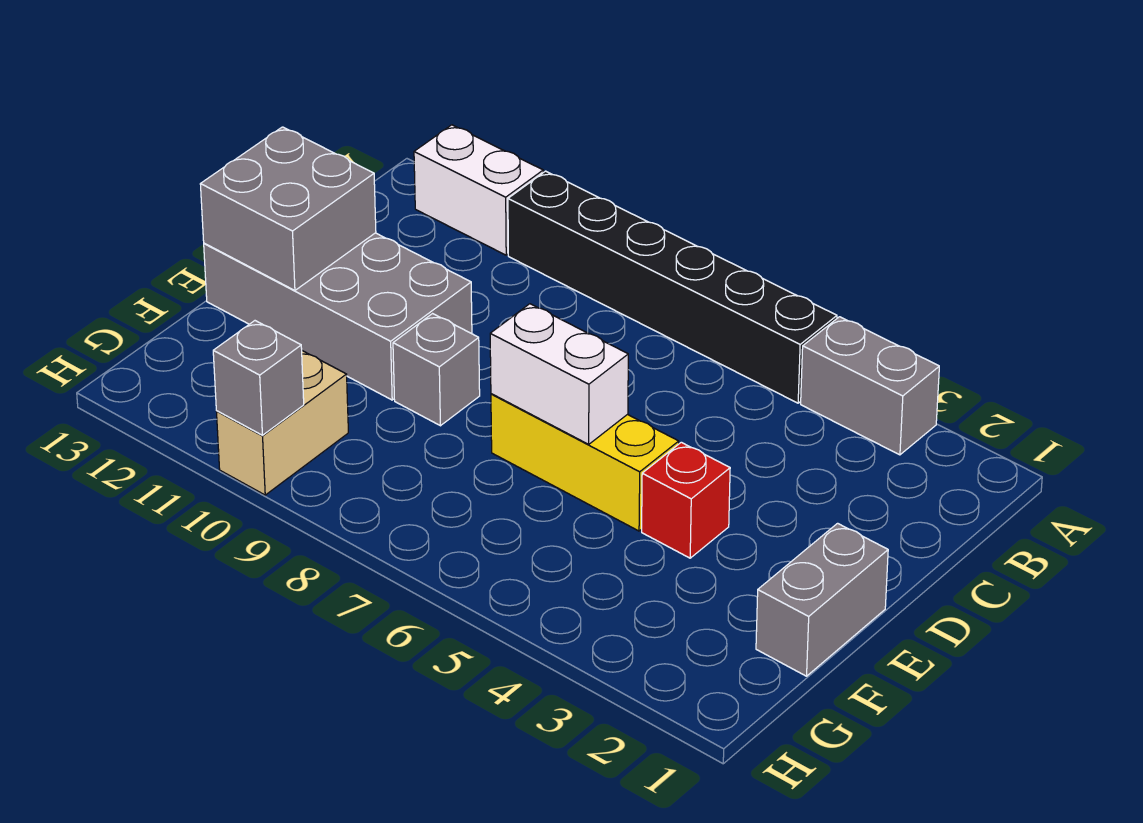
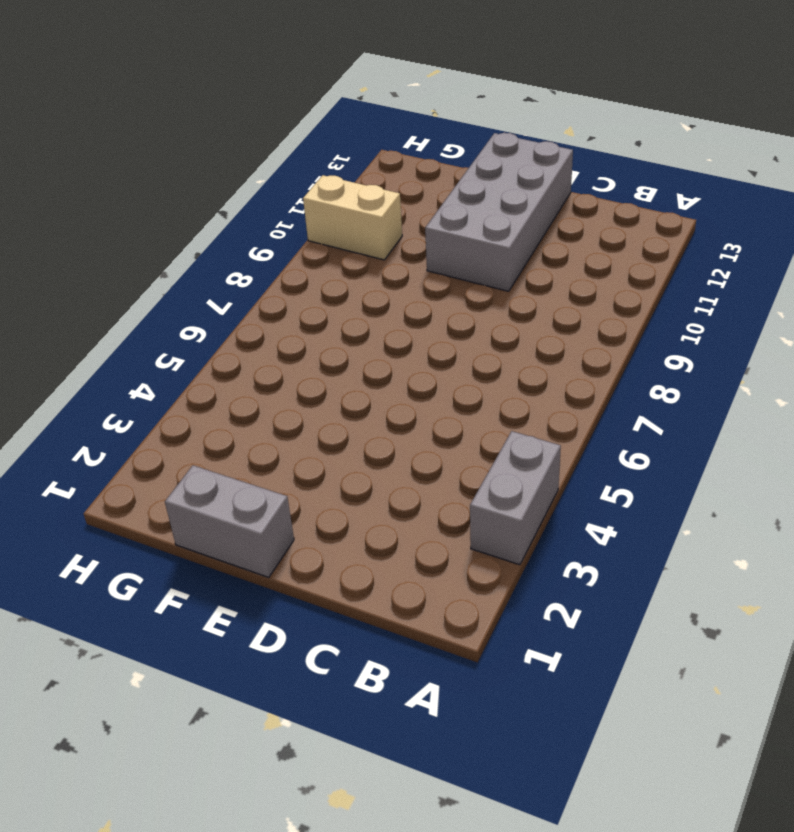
none -> black brick A5:A10 level 1
none -> white brick A11:A12 level 1
none -> red brick E4 level 1

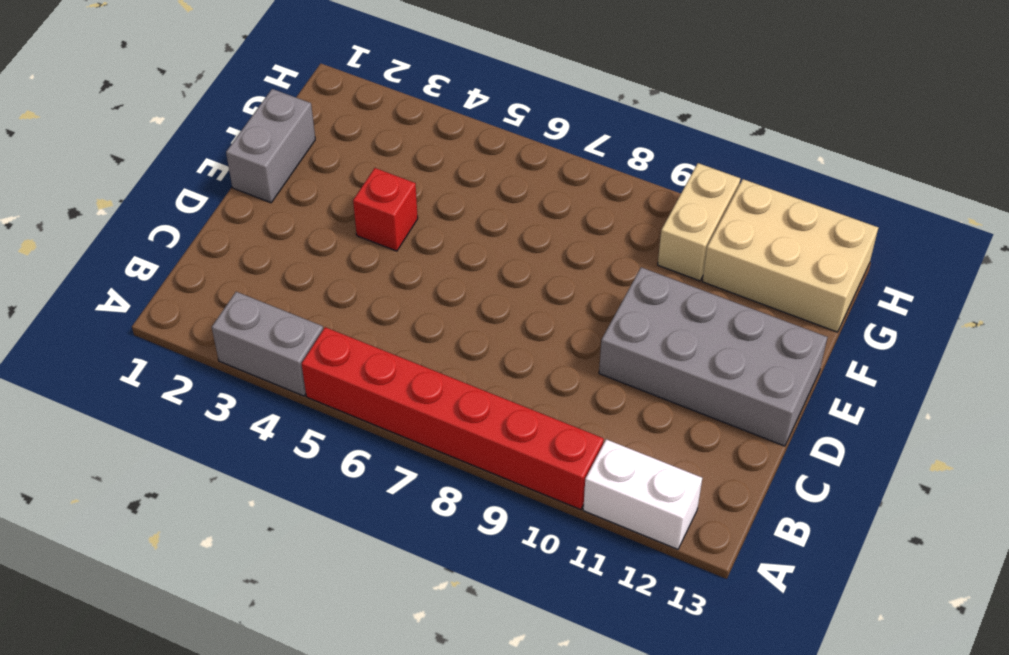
red brick A5:A10 level 1 -> black brick A5:A10 level 1
tan brick G11:H13 level 1 -> none
none -> yellow brick E5:E7 level 1
none -> grey brick E9 level 1
none -> grey brick D12:E13 level 2

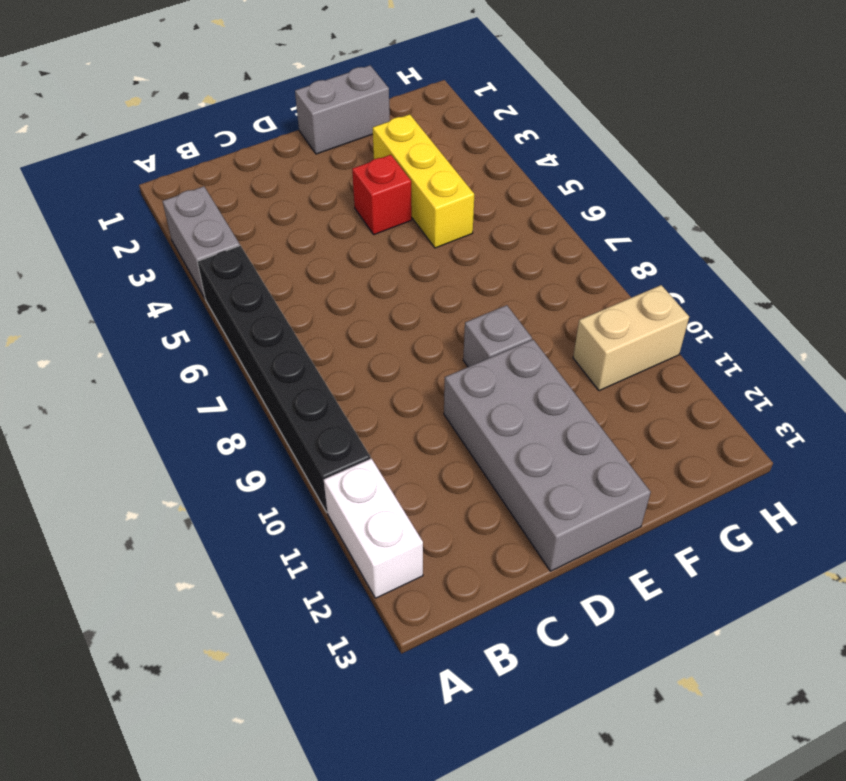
yellow brick F3:F5 level 1 -> yellow brick E5:E7 level 1
none -> grey brick D12:E13 level 2
none -> white brick E6:E7 level 2
none -> grey brick H10 level 2

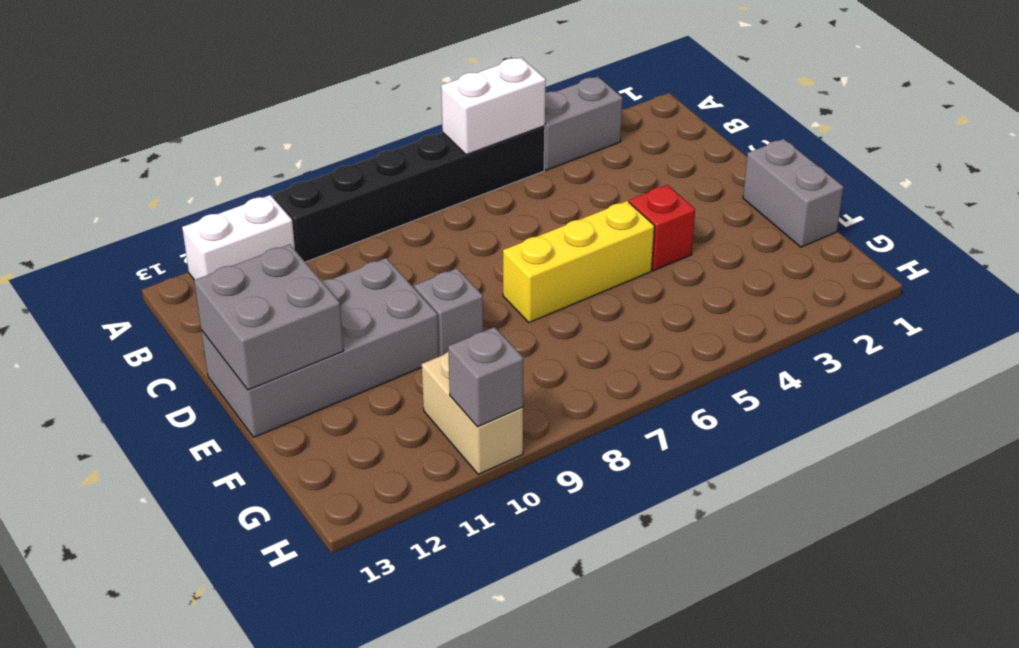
white brick A5:A6 level 2 -> white brick E6:E7 level 2

